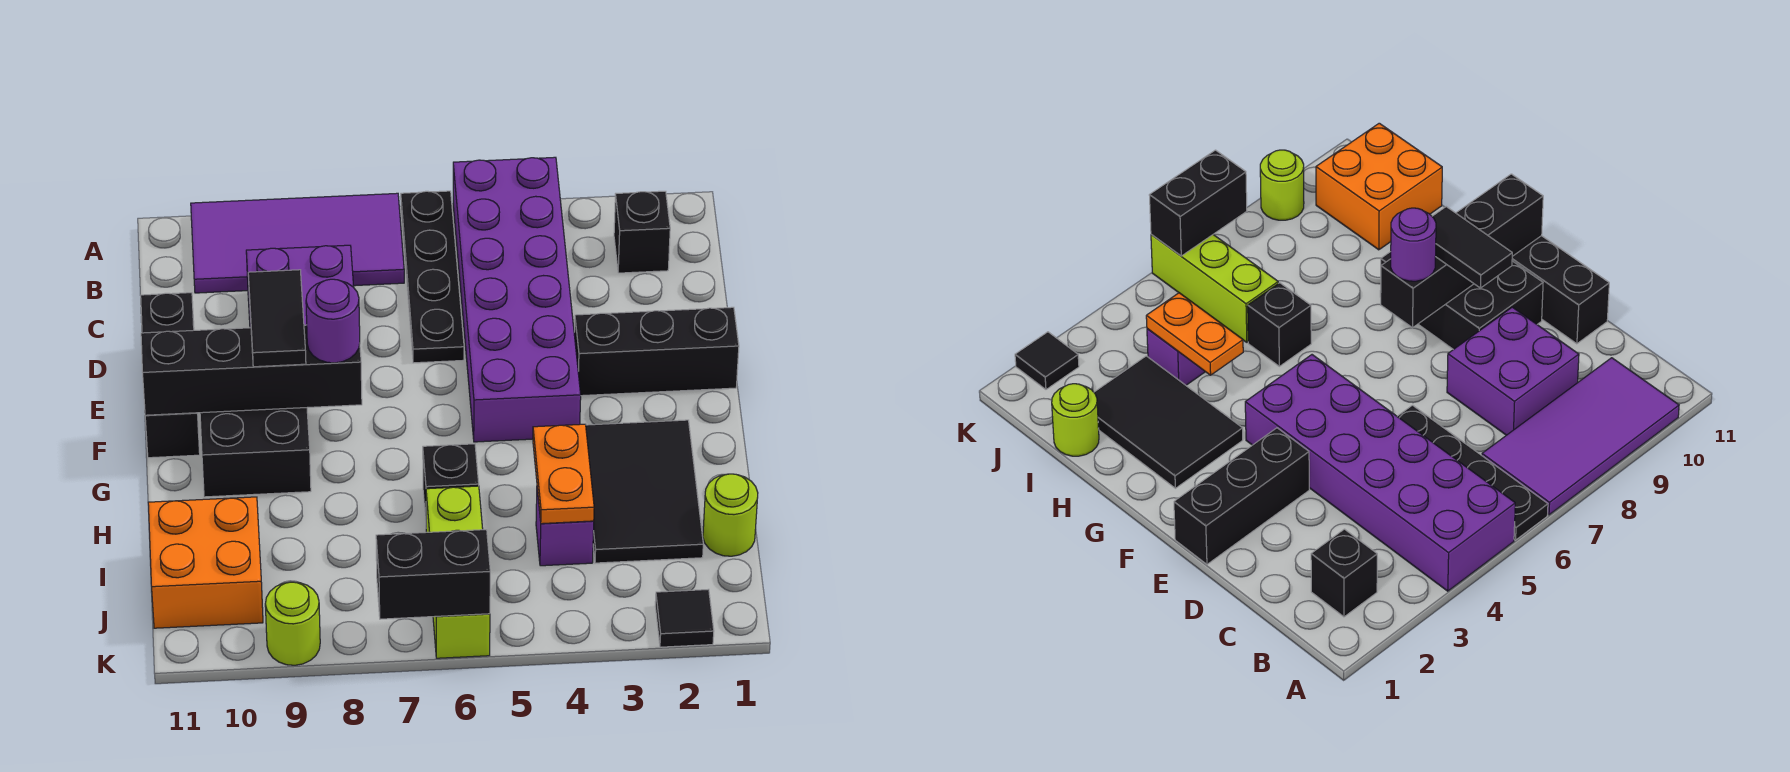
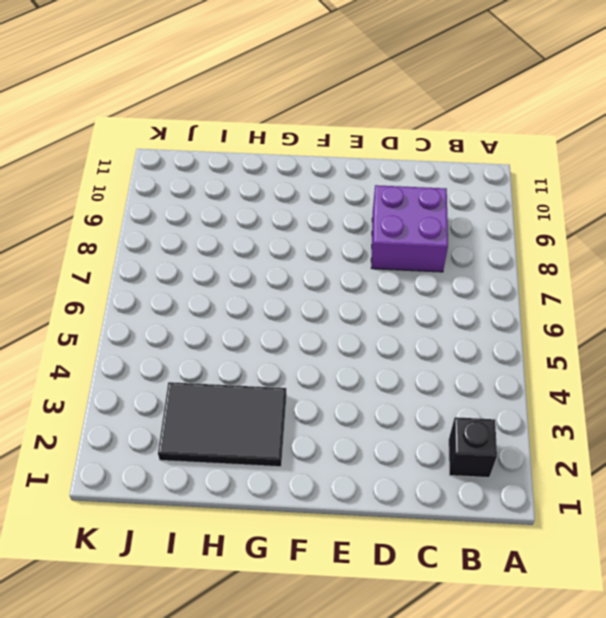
none -> purple brick A4:F5 level 1
none -> black plate A6:D6 level 1
none -> purple tile A7:B10 level 1

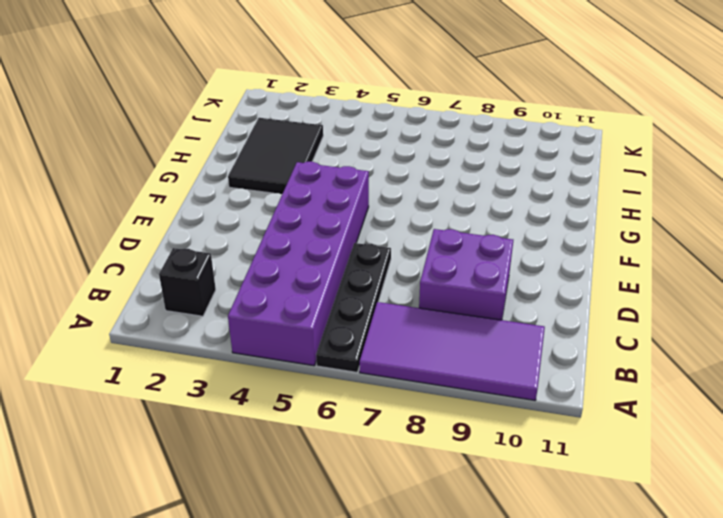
none -> black brick D11:F11 level 1
none -> black brick E1:E3 level 1
none -> black brick E9:G10 level 1

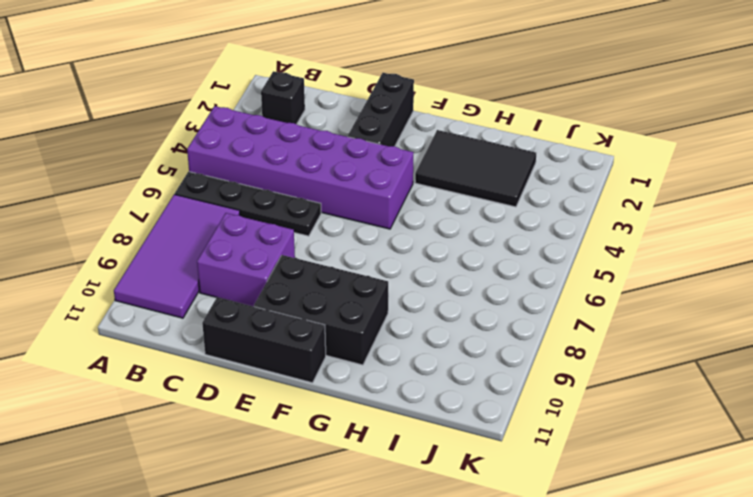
none -> black brick H6 level 1
none -> lime round brick I1 level 1
none -> purple brick I4 level 1

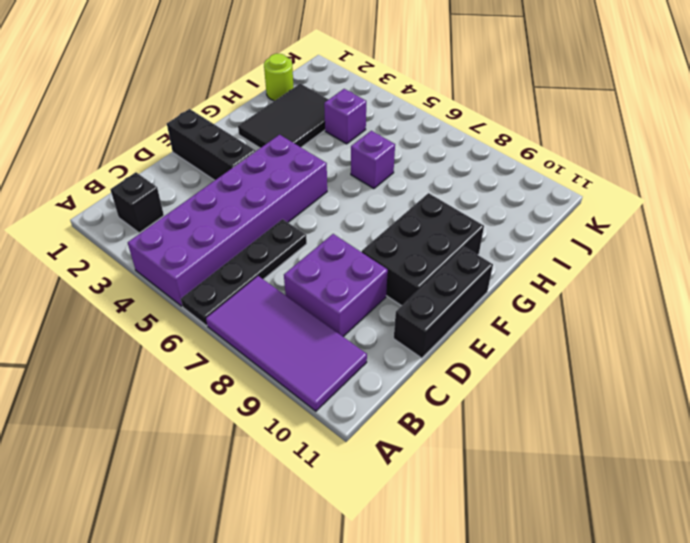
purple brick H6 level 1 -> black brick H6 level 1
none -> lime brick I6:K6 level 1
none -> orange brick I10:J11 level 1
none -> black tile K2 level 1

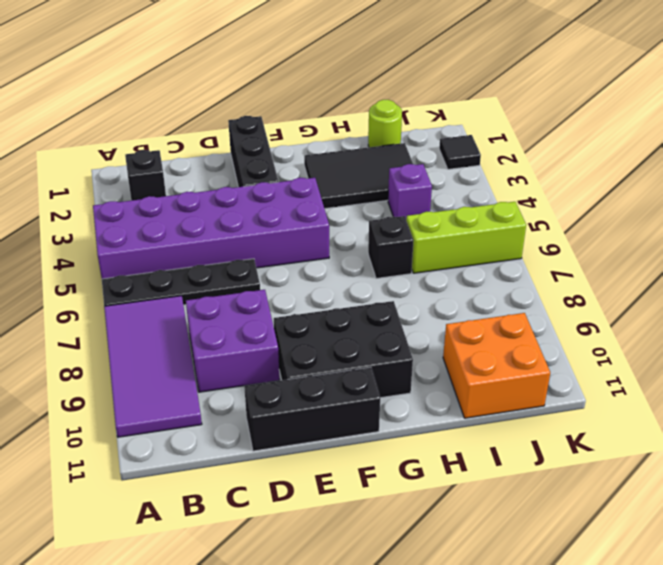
none -> lime round brick K9 level 1
none -> black brick F8:F11 level 2
none -> orange plate H4:I4 level 2

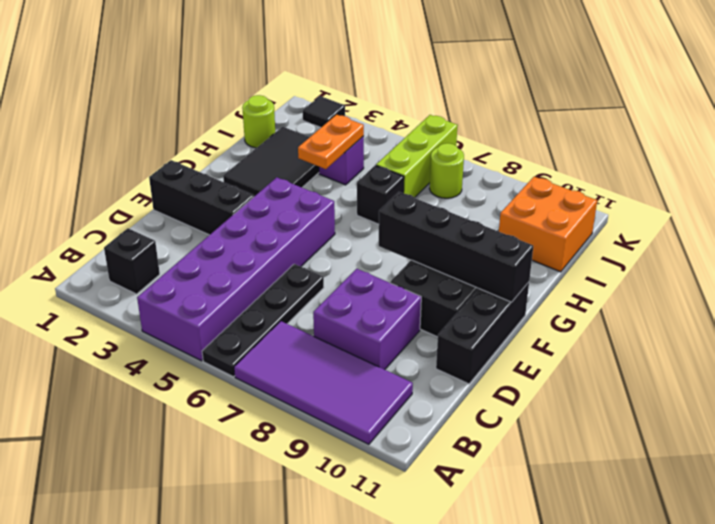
lime round brick J7 level 1 -> lime round brick K9 level 1
none -> black brick K6:K7 level 2
none -> black tile E9:F9 level 3
none -> purple round brick F8 level 3

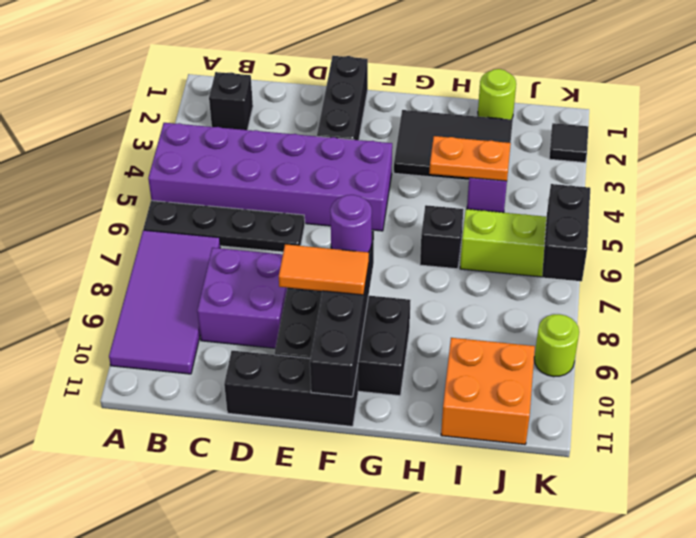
orange tile E9:F9 level 3 -> black tile E9:F9 level 3

